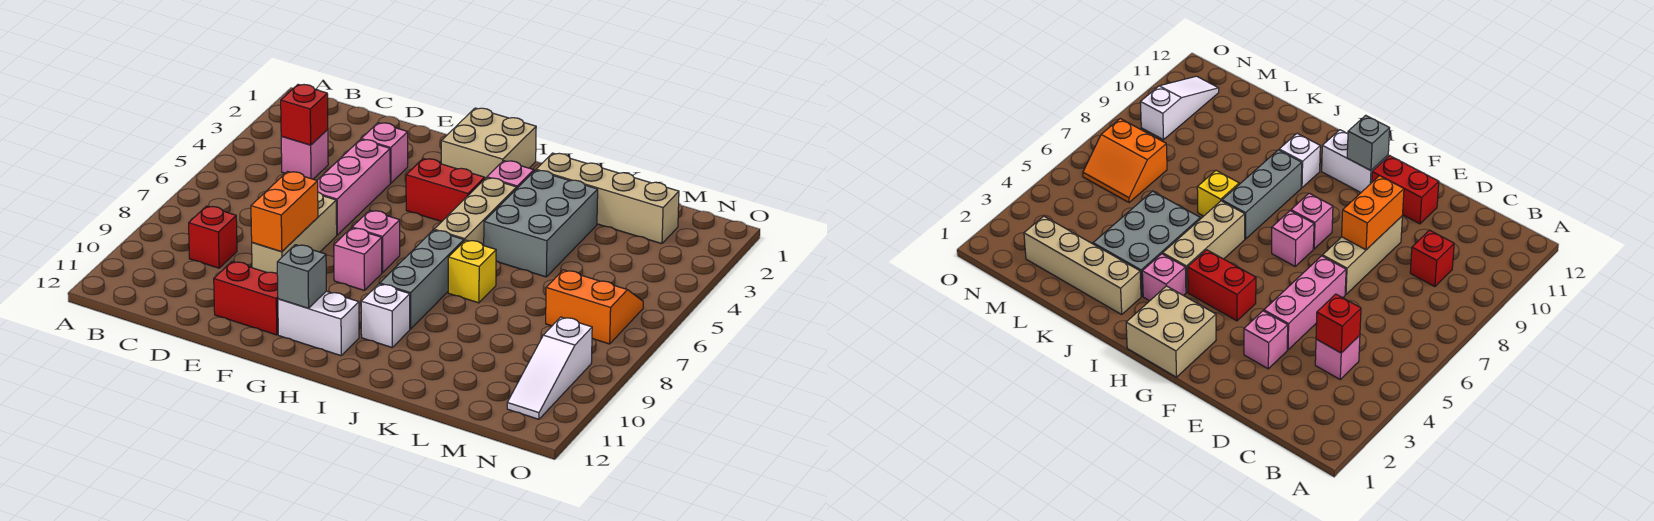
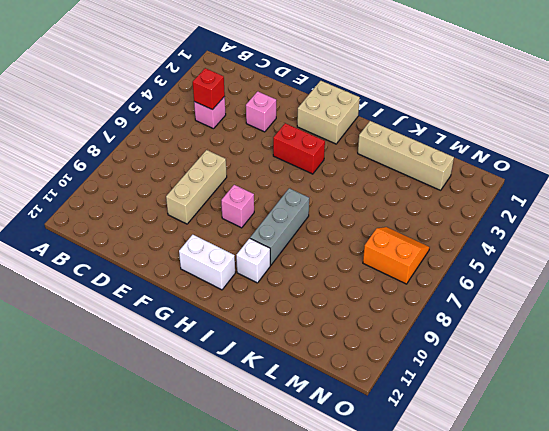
none -> red brick C9 level 1
none -> pink brick E4:E6 level 1
none -> red brick E11:F11 level 1

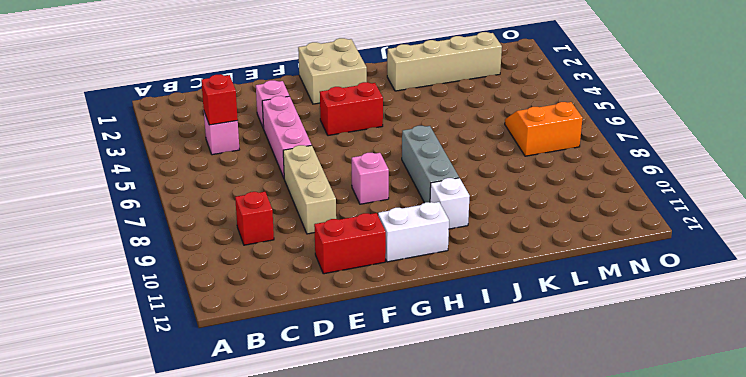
none -> pink brick G7 level 1
none -> pink brick I3 level 1
none -> tan brick I4:I6 level 1

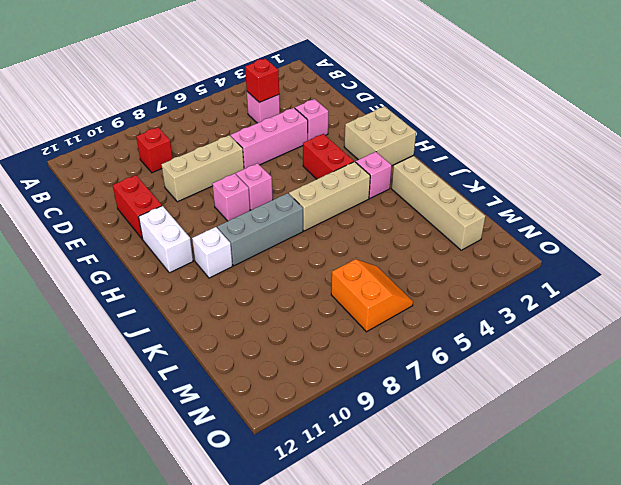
none -> grey brick J3:K5 level 1
none -> yellow brick J7 level 1
none -> white slope N9:N11 level 1 top 9

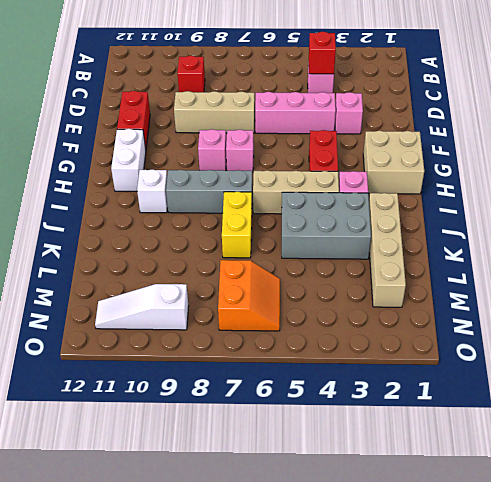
yellow brick J7:K7 level 1 -> yellow brick J7 level 1
none -> orange brick E8:E9 level 2
none -> grey brick G11 level 2

